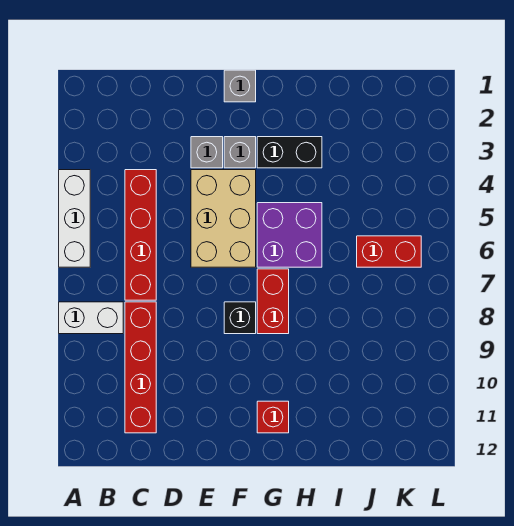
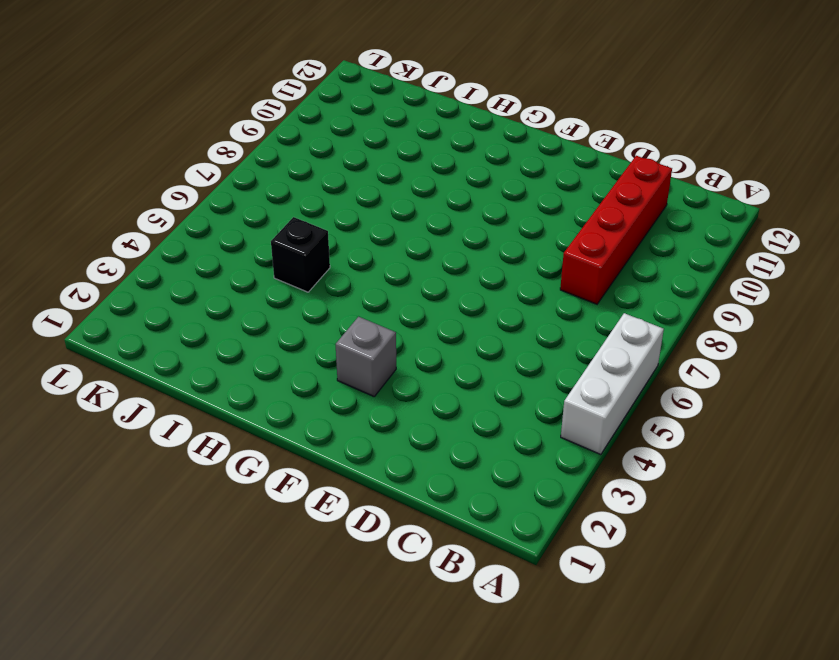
black brick I5 level 1 -> black brick F8 level 1
none -> white brick A8:B8 level 1
none -> red brick C4:C7 level 1
none -> grey brick E3 level 1

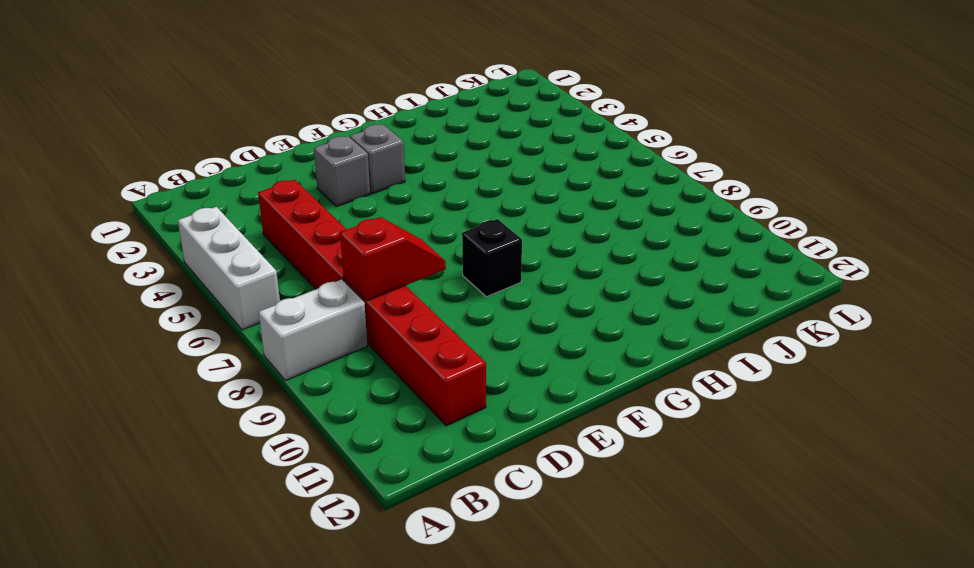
red slope C8:D8 level 2 top C -> none
none -> tan brick E4:F6 level 1
none -> grey brick F1 level 1
none -> black brick G3:H3 level 1

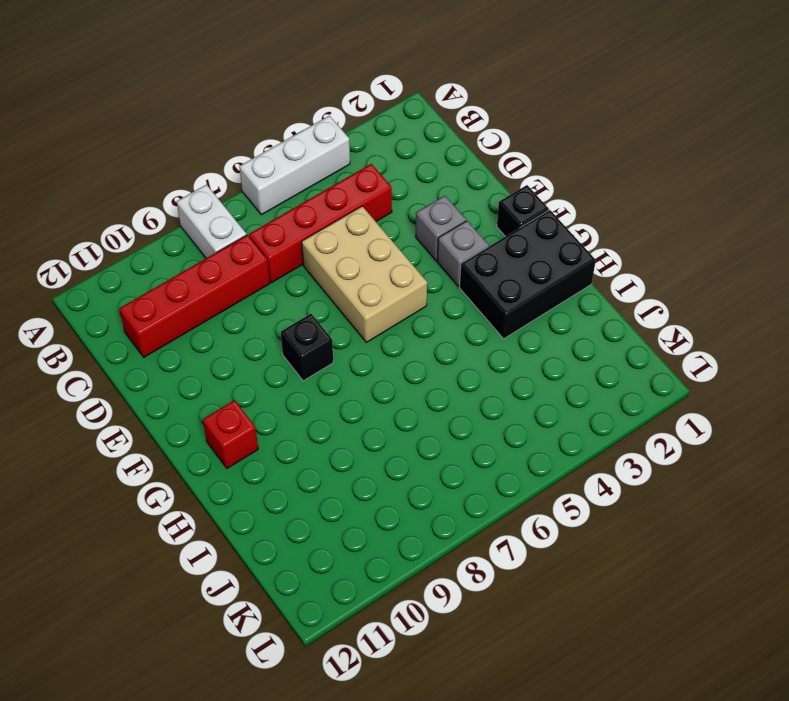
tan brick D5:F6 level 1 -> tan brick E4:F6 level 1
black brick F1 level 1 -> grey brick F1 level 1
black brick G1:H3 level 1 -> black brick G3:H3 level 1
none -> purple brick G5:H6 level 1
none -> red brick G7:G8 level 1
none -> red brick J6:K6 level 1

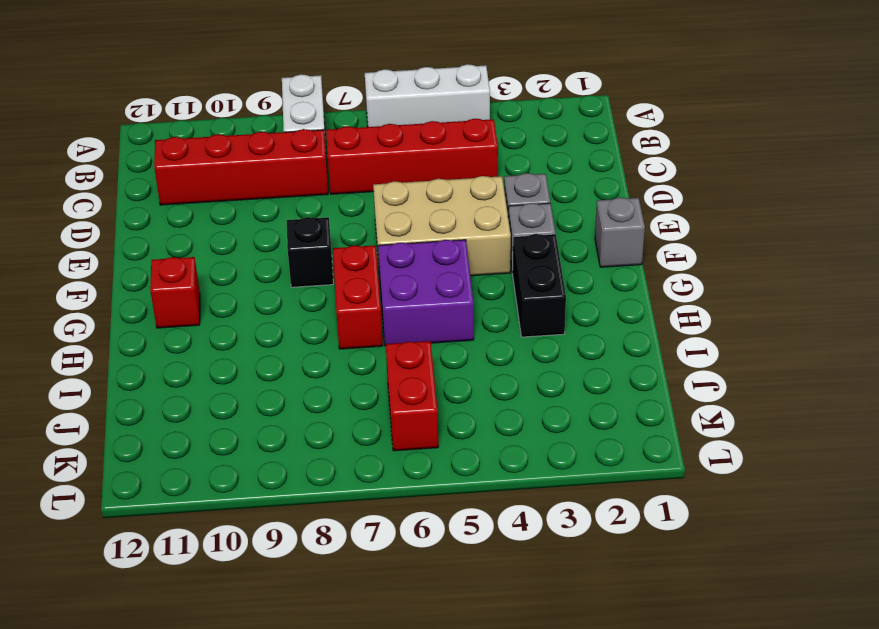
red brick G7:H7 level 1 -> red brick G7:G8 level 1

